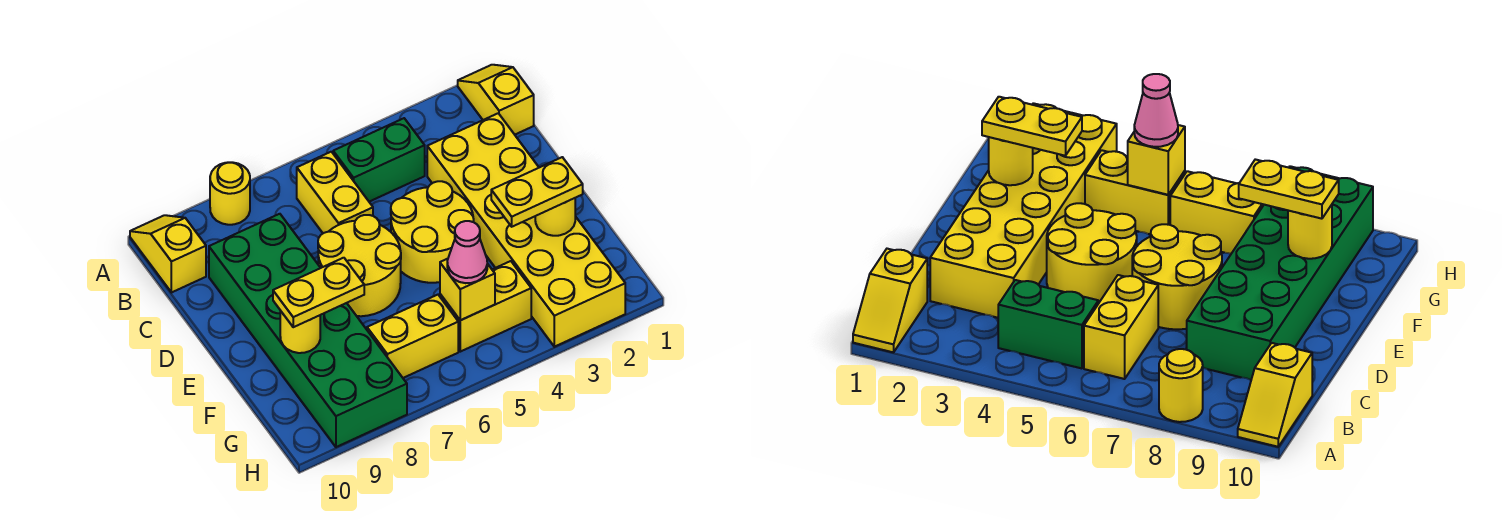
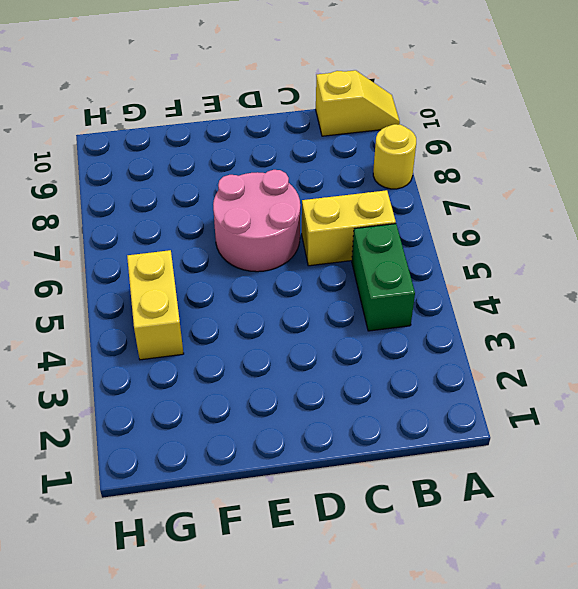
pink round brick D6:E7 level 1 -> yellow round brick D6:E7 level 1
none -> yellow slope A1:B1 level 1 top B
none -> yellow brick C2:H3 level 1
none -> green brick C8:H9 level 1

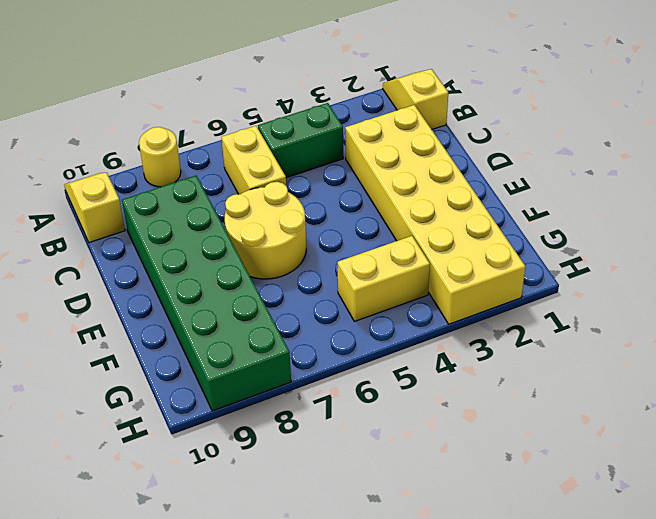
none -> yellow round brick D4:E5 level 1
none -> yellow brick G6:G7 level 1
none -> yellow round brick F2 level 2

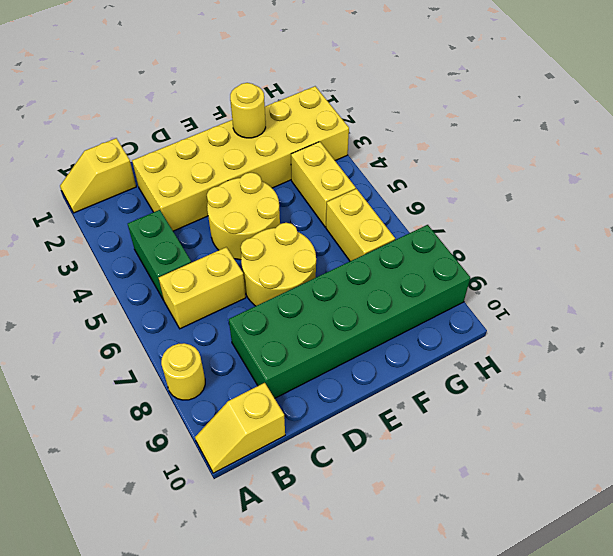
none -> yellow round brick F9 level 2
none -> yellow brick G5 level 2
none -> yellow plate F2:F3 level 3

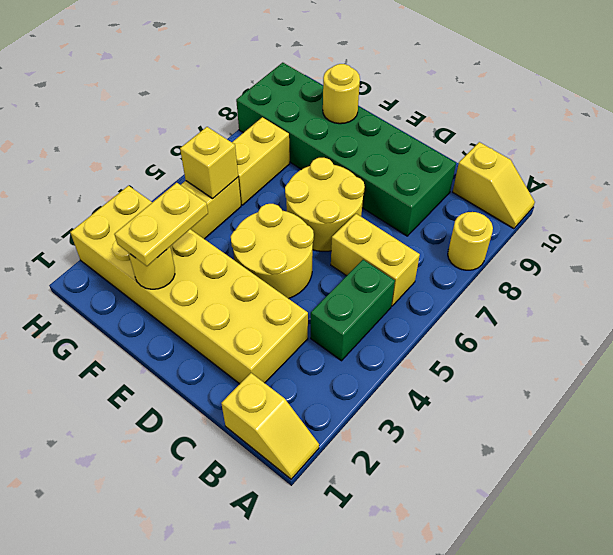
none -> yellow plate F8:F9 level 3
none -> pink cone G5 level 3

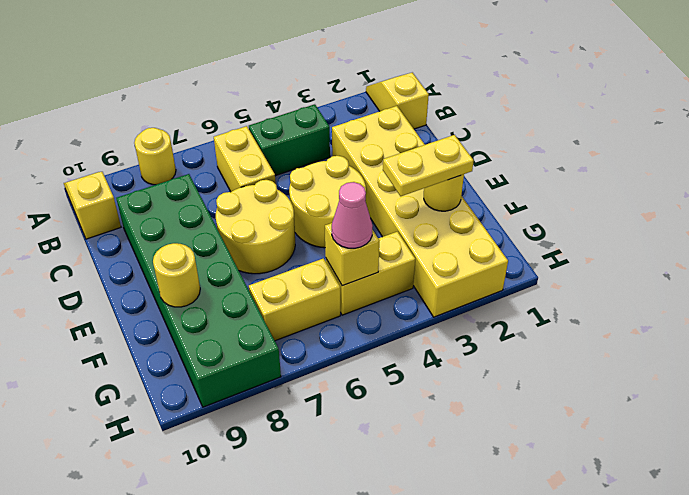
none -> yellow plate F8:F9 level 3

